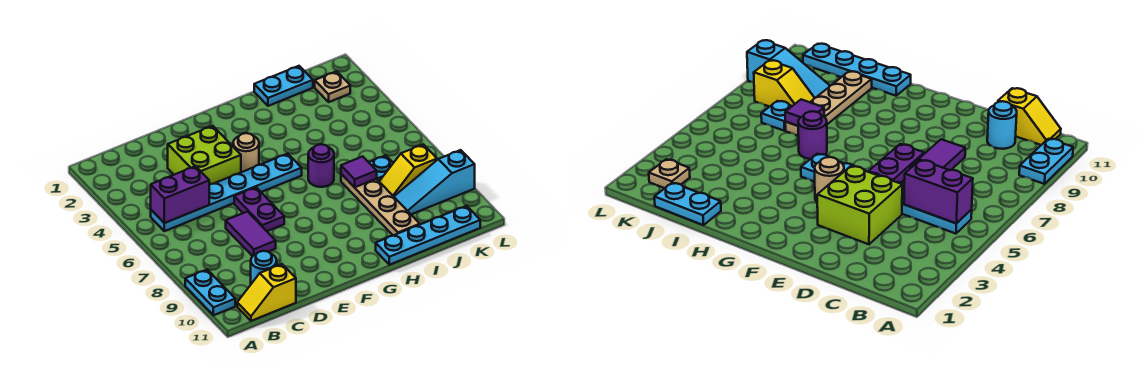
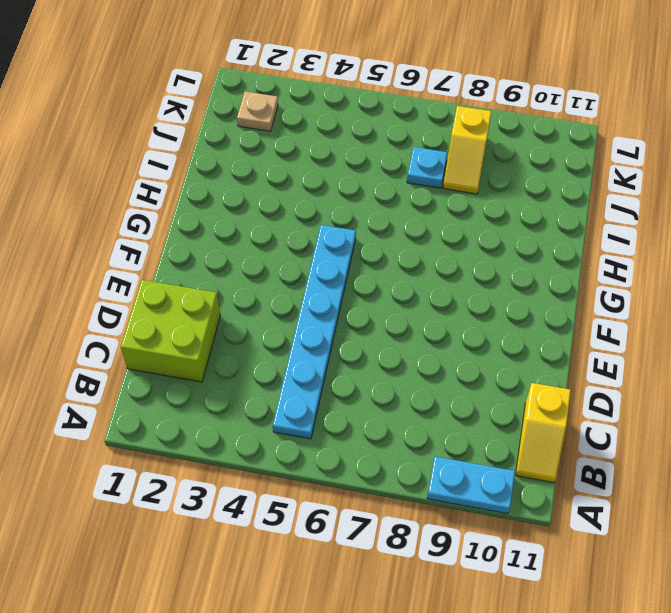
lime brick C1:D2 level 1 -> lime brick D3:E4 level 1
none -> cyan round brick C10 level 1
none -> purple tile D7:D8 level 1
none -> purple plate E6:E7 level 1

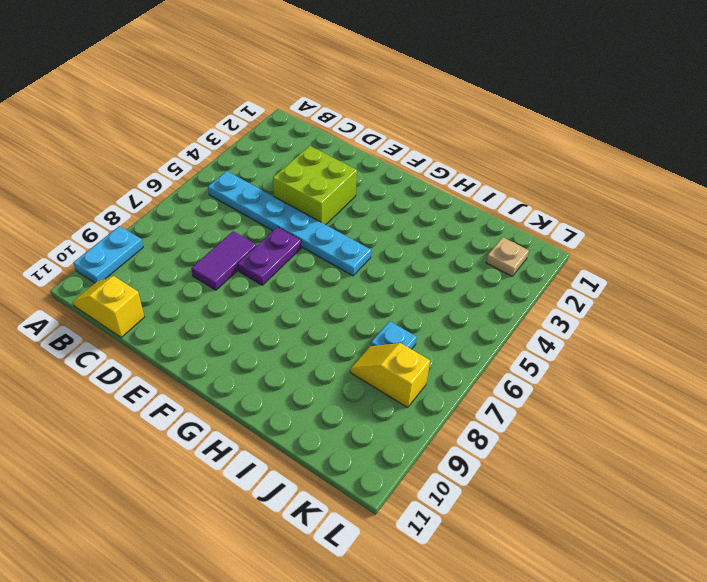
none -> cyan round brick C10 level 1
none -> tan round brick F4 level 1
none -> purple round brick H6 level 1

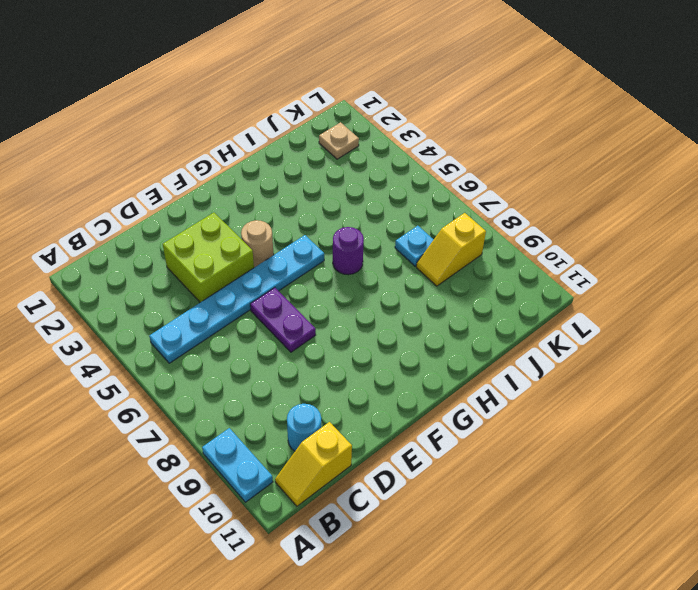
none -> purple tile D7:D8 level 1
none -> cyan plate H11:K11 level 1
none -> cyan plate I1:J1 level 1

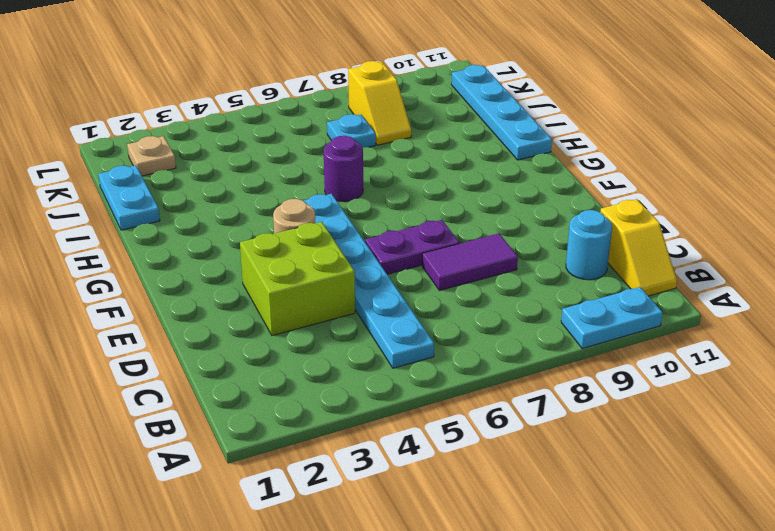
none -> tan plate I7:I10 level 1
none -> cyan slope J9:L9 level 1 top L
none -> purple brick B5:C5 level 2

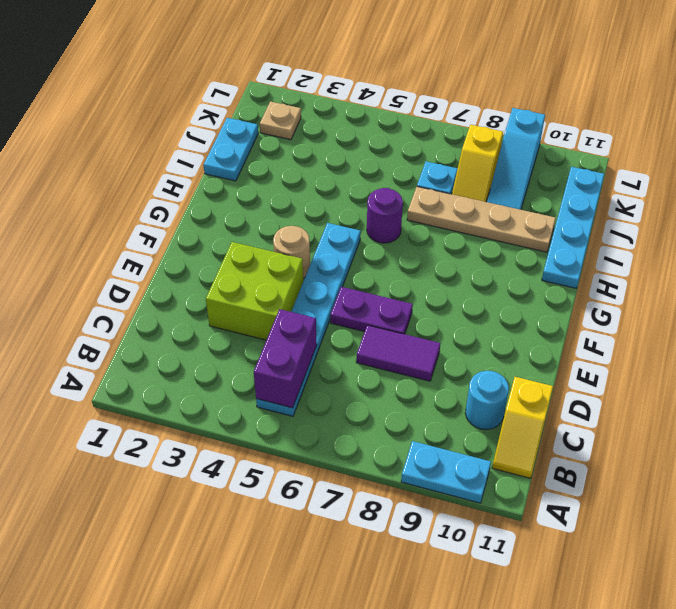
none -> purple tile I7 level 2

